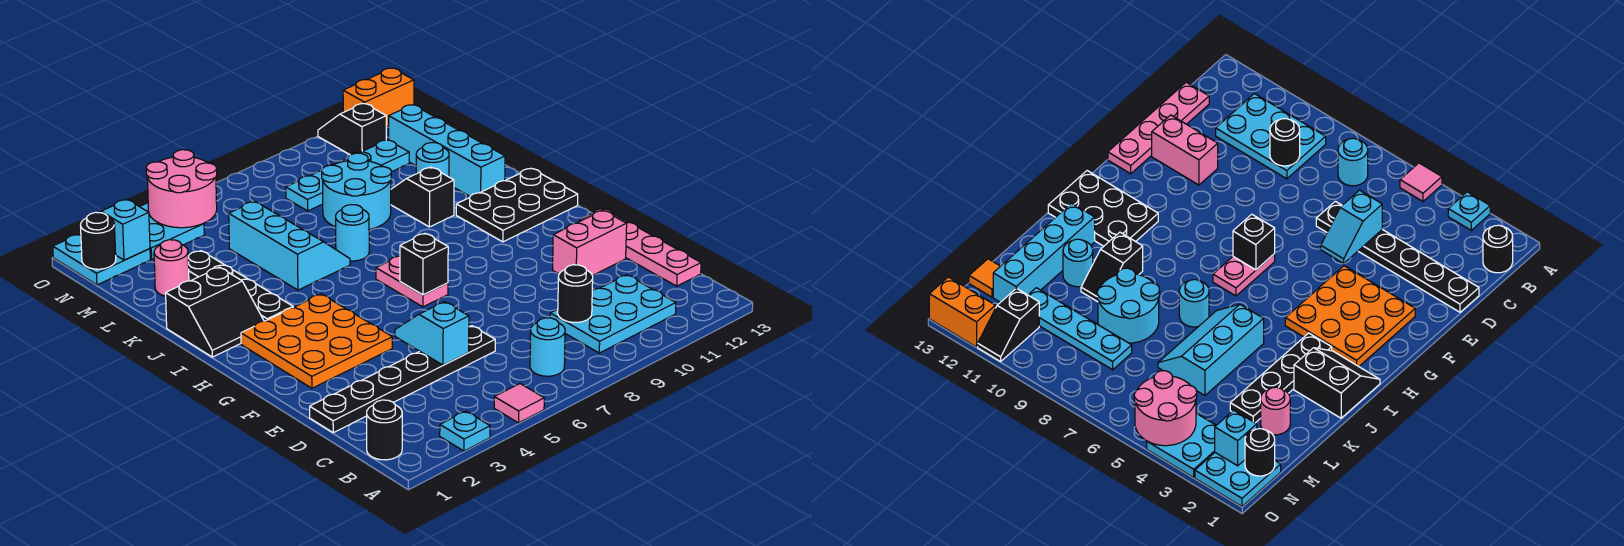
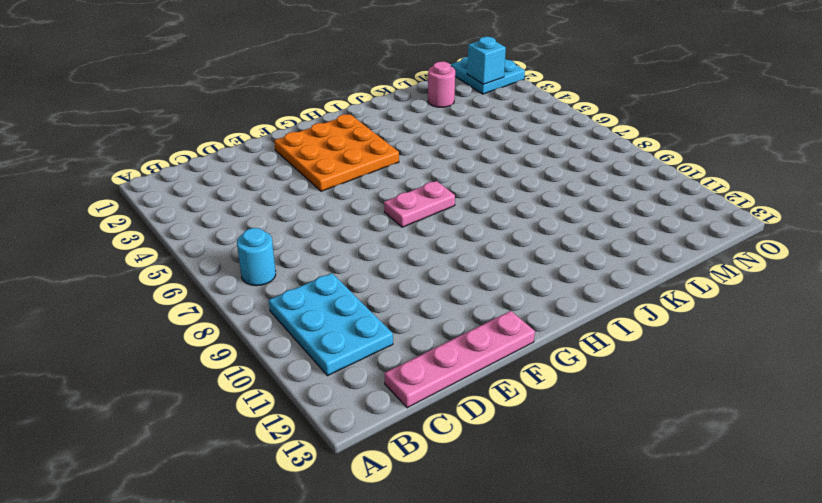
none -> cyan plate A3 level 1
none -> pink tile A5 level 1
none -> black round brick B1 level 1
none -> black plate D1:D6 level 1

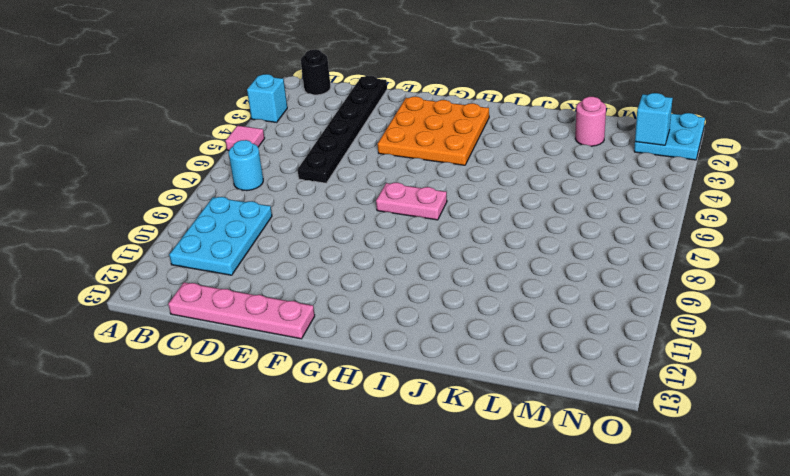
cyan brick A3 level 1 -> cyan plate A3 level 1
none -> pink brick E11:E12 level 1
none -> black plate H11:I13 level 1
none -> black slope I1:J2 level 1 top J
none -> black plate I3:L3 level 1

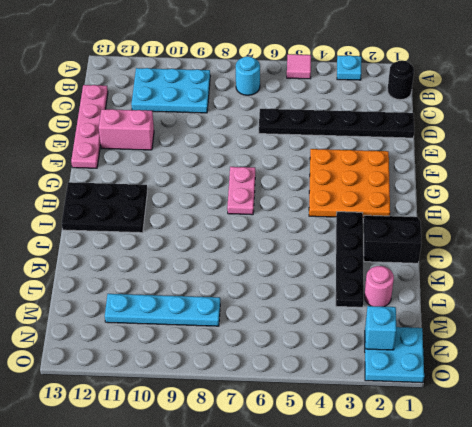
none -> cyan slope J5:L6 level 1 top 5
none -> cyan round brick J7 level 1
none -> black slope J10:K10 level 1 top J
none -> cyan brick J12:M12 level 1

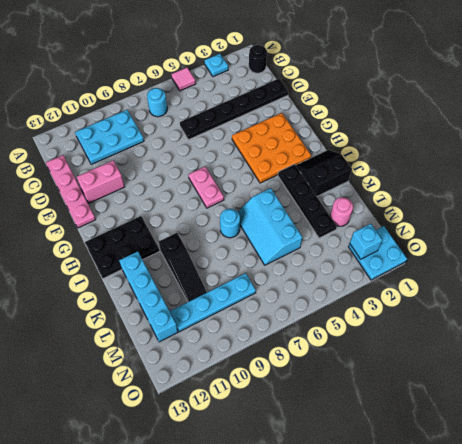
black slope J10:L10 level 1 top J -> black slope J10:K10 level 1 top J
none -> cyan round brick K8:L9 level 1
none -> cyan round brick K11 level 1
none -> orange tile M13 level 1
none -> cyan plate N3:O4 level 1

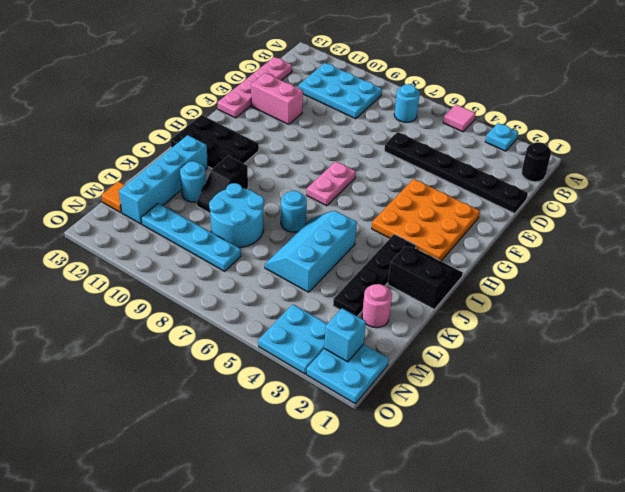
none -> black slope N11:O11 level 1 top N
none -> orange brick O12:O13 level 1
none -> black round brick C9 level 2
none -> cyan slope D5:E5 level 2 top D

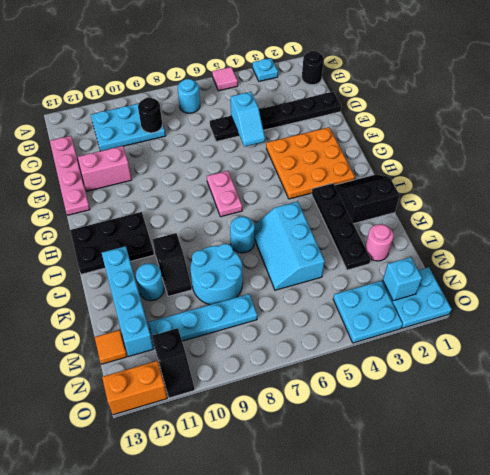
none -> black brick G7 level 2
none -> black round brick N1 level 2
none -> pink round brick N4:O5 level 2

